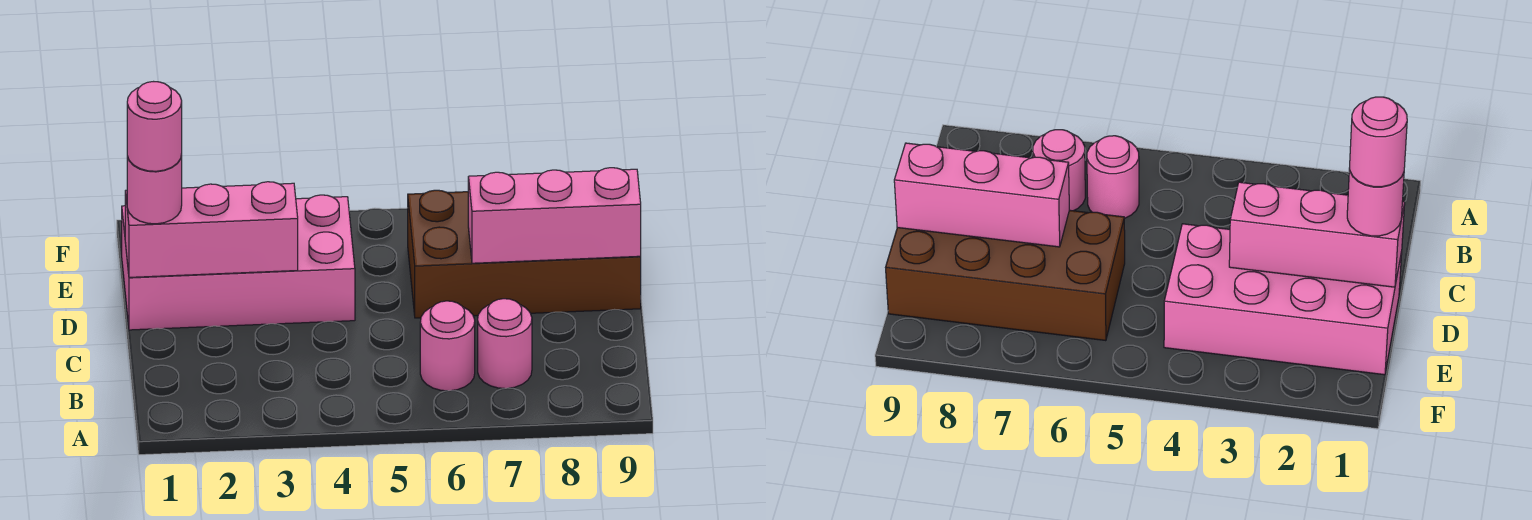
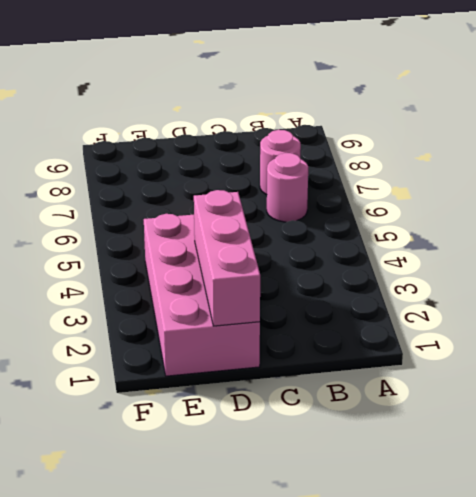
none -> brown brick D6:E9 level 1
none -> pink brick D7:D9 level 2

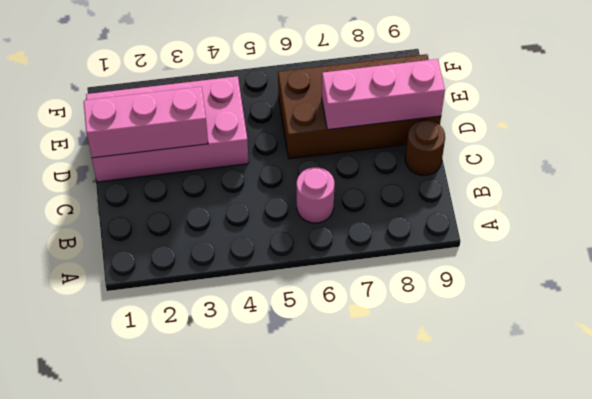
brown round brick C9 level 1 -> none
none -> pink round brick B7 level 1
none -> pink round brick D1 level 3

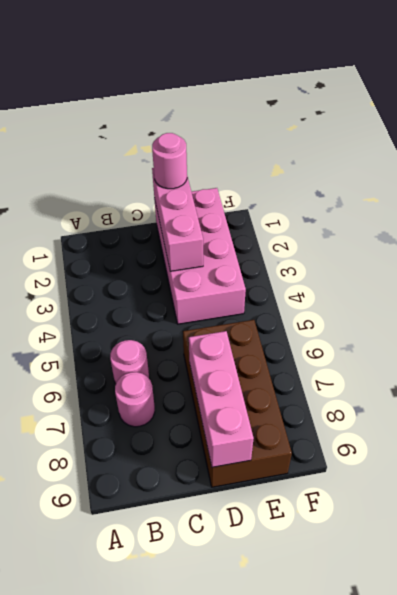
none -> pink round brick D1 level 4

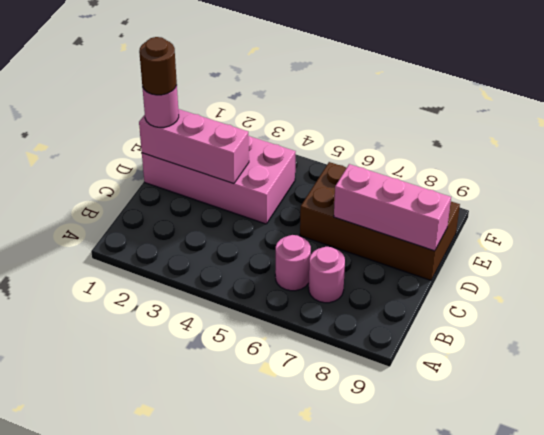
brown round brick D1 level 4 -> pink round brick D1 level 4

